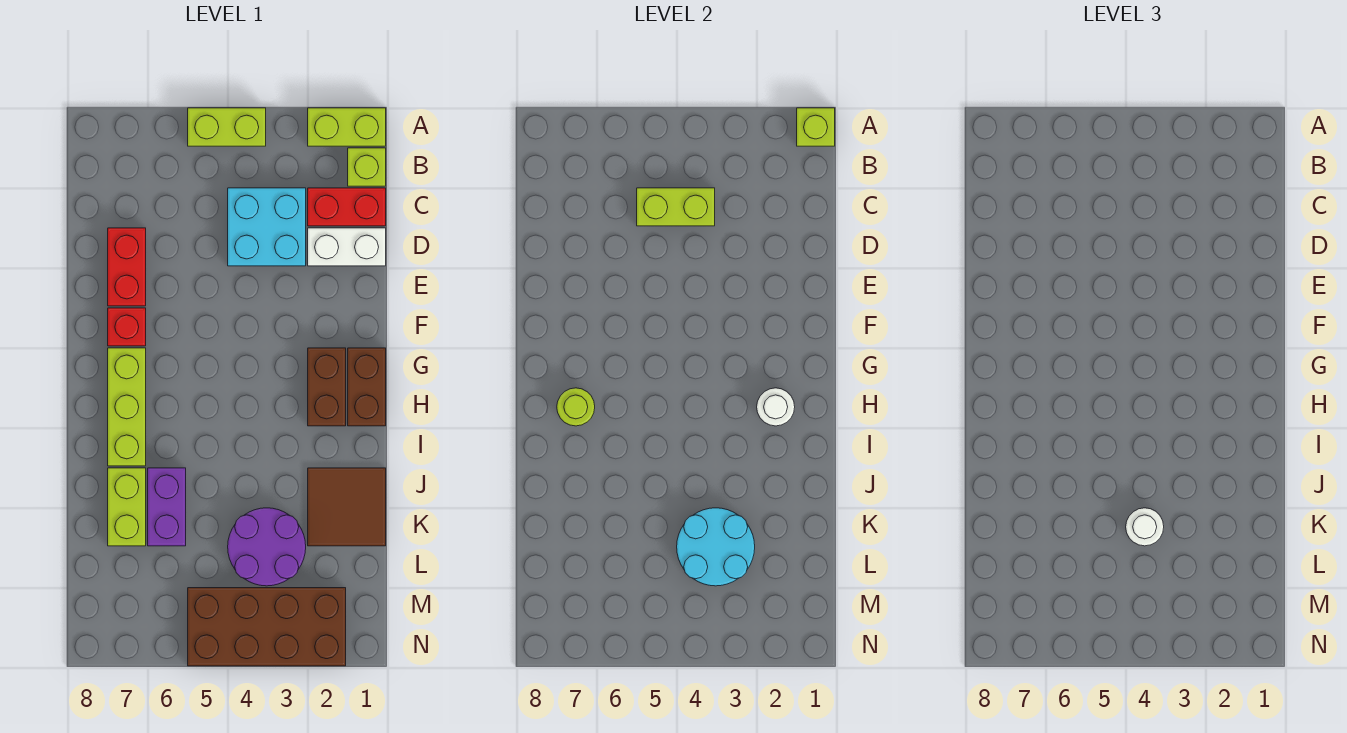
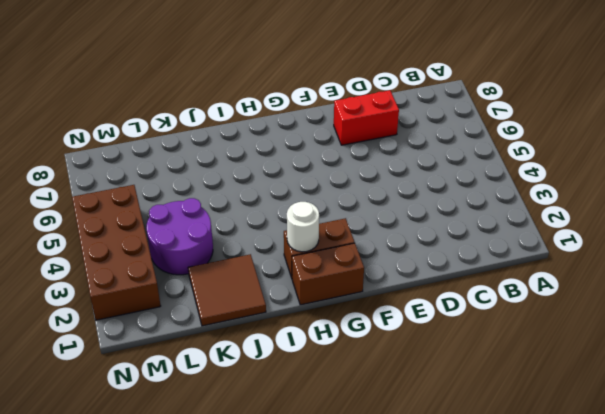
none -> lime brick A1:A2 level 1
none -> lime brick A4:A5 level 1
none -> lime brick B1 level 1

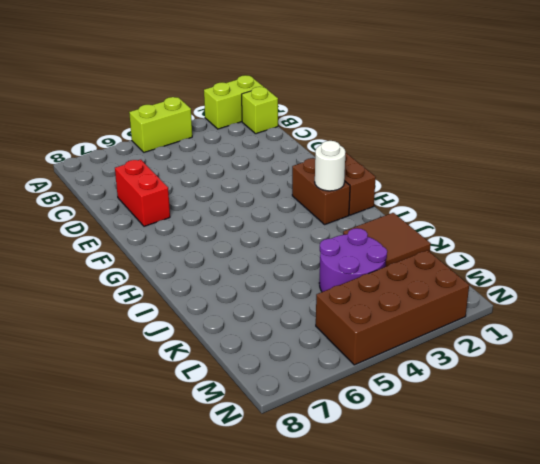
none -> red brick C1:C2 level 1
none -> cyan brick C3:D4 level 1
none -> white brick D1:D2 level 1

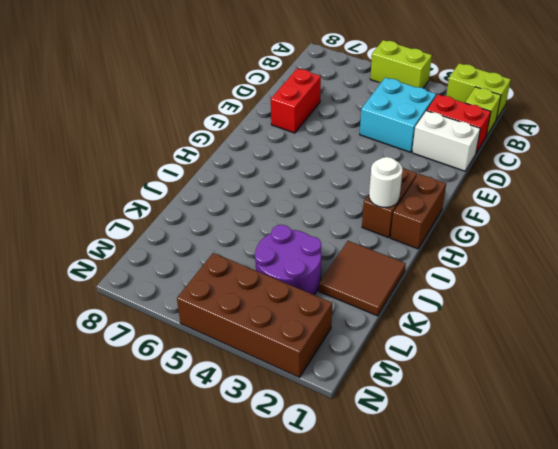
none -> red brick F7 level 1
none -> lime brick G7:I7 level 1
none -> purple brick J6:K6 level 1

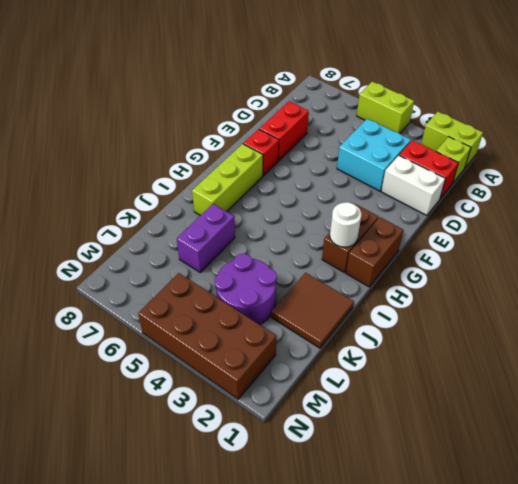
none -> lime brick J7:K7 level 1
none -> lime brick A1 level 2
none -> lime brick C4:C5 level 2

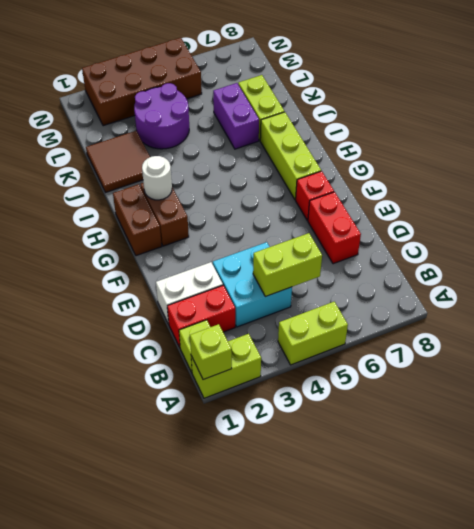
none -> lime round brick H7 level 2
none -> cyan round brick K3:L4 level 2
none -> white round brick K4 level 3

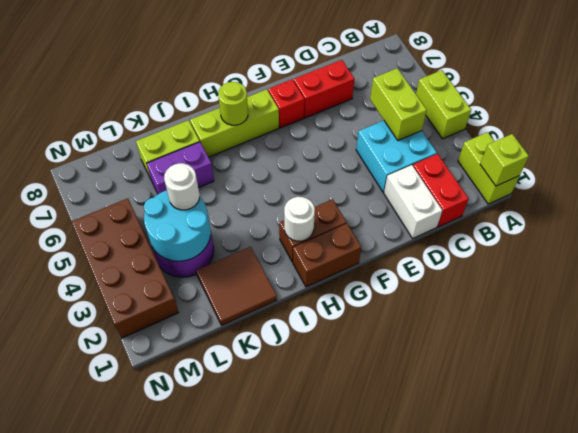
none -> lime brick B1 level 1

